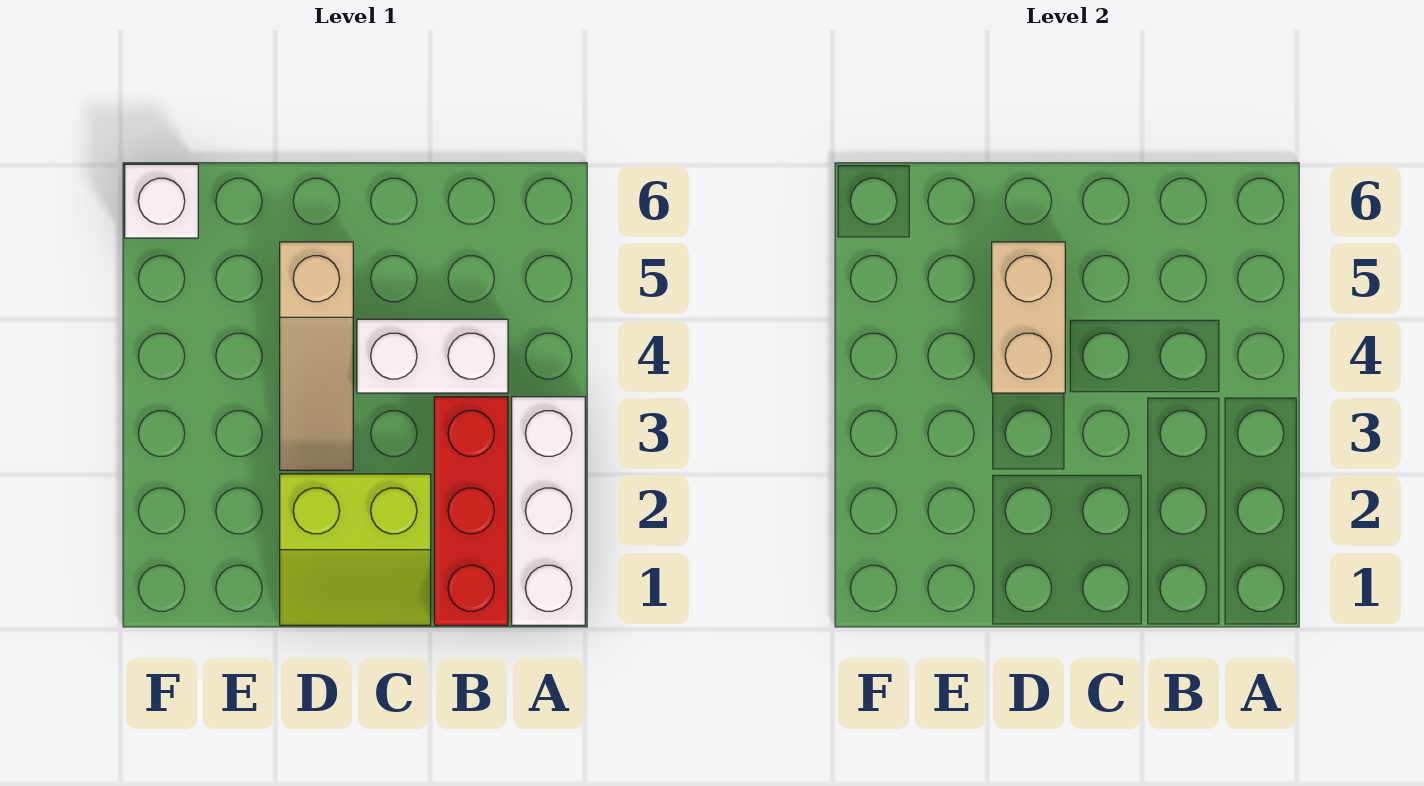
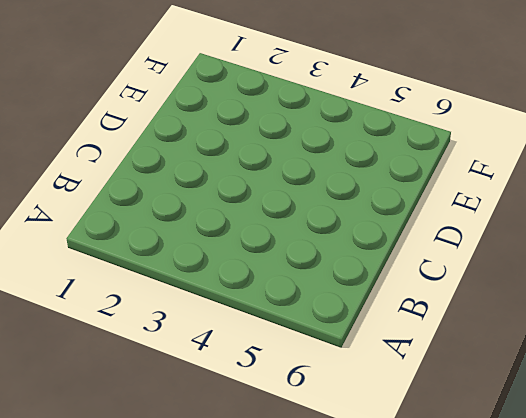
none -> white brick A1:A3 level 1
none -> red brick B1:B3 level 1

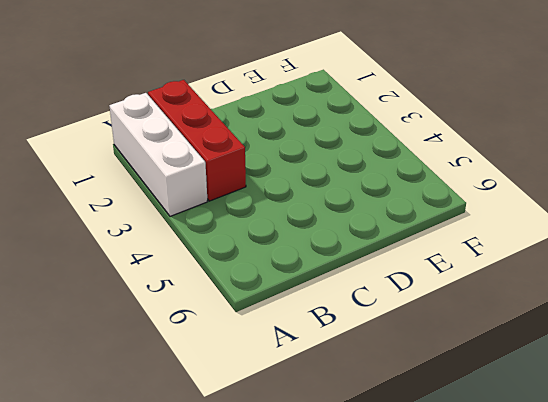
none -> white brick B4:C4 level 1
none -> lime slope C1:D2 level 1 top 2

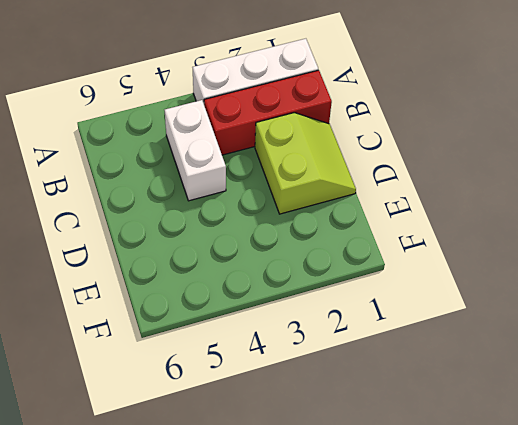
none -> tan slope D3:D5 level 1 top 5
none -> white brick F6 level 1

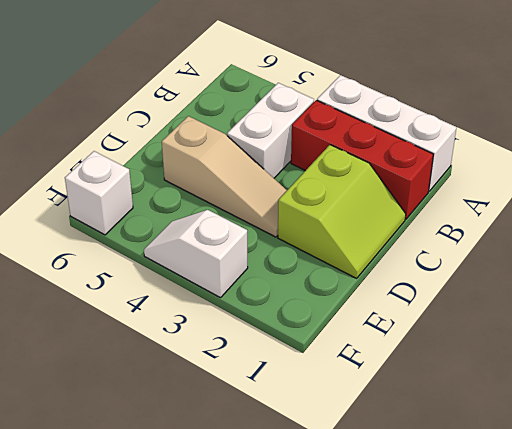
white slope F3:F4 level 1 top 3 -> none
none -> tan brick D4:D5 level 2

